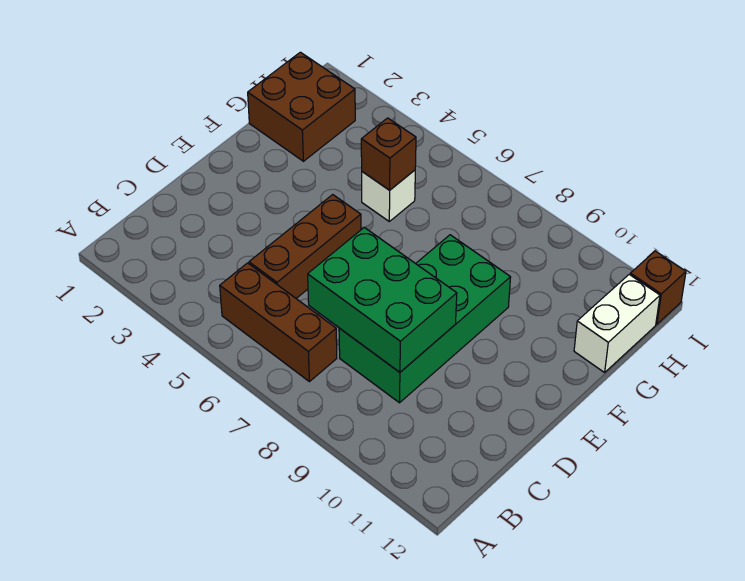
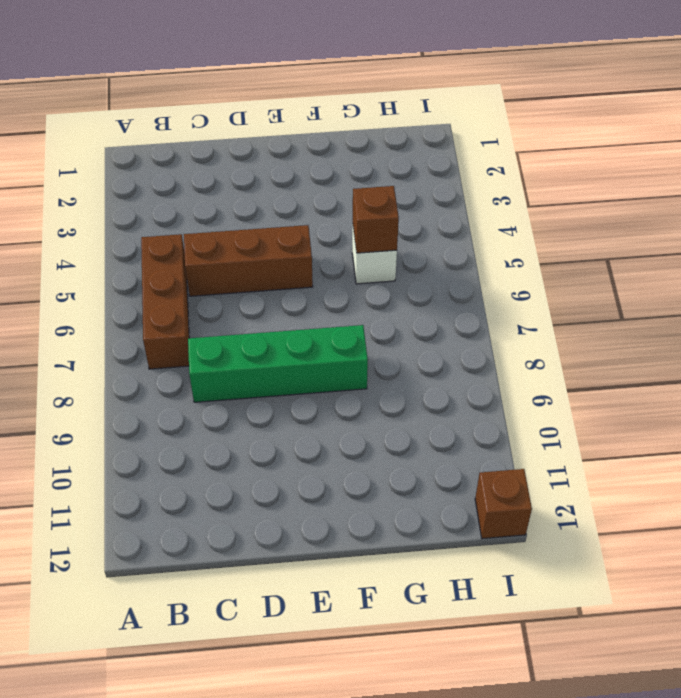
green brick C8:F8 level 1 -> green brick C8:F9 level 1
none -> brown brick G1:H2 level 1
none -> white brick G12:H12 level 1

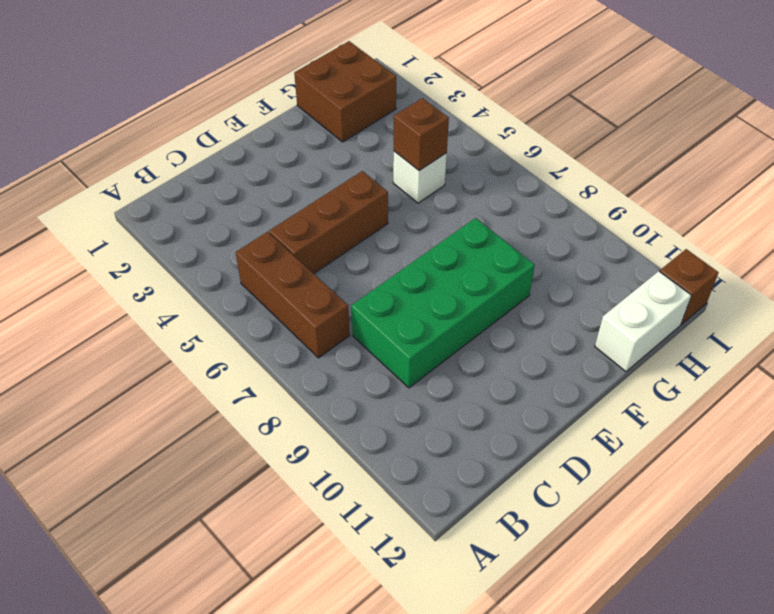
none -> green brick C7:D9 level 2

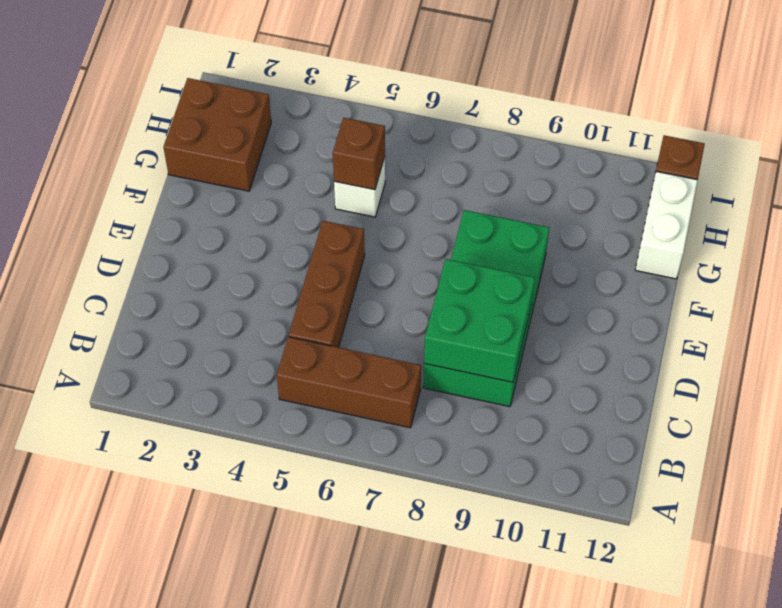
green brick C8:D9 level 2 -> green brick C7:D9 level 2

